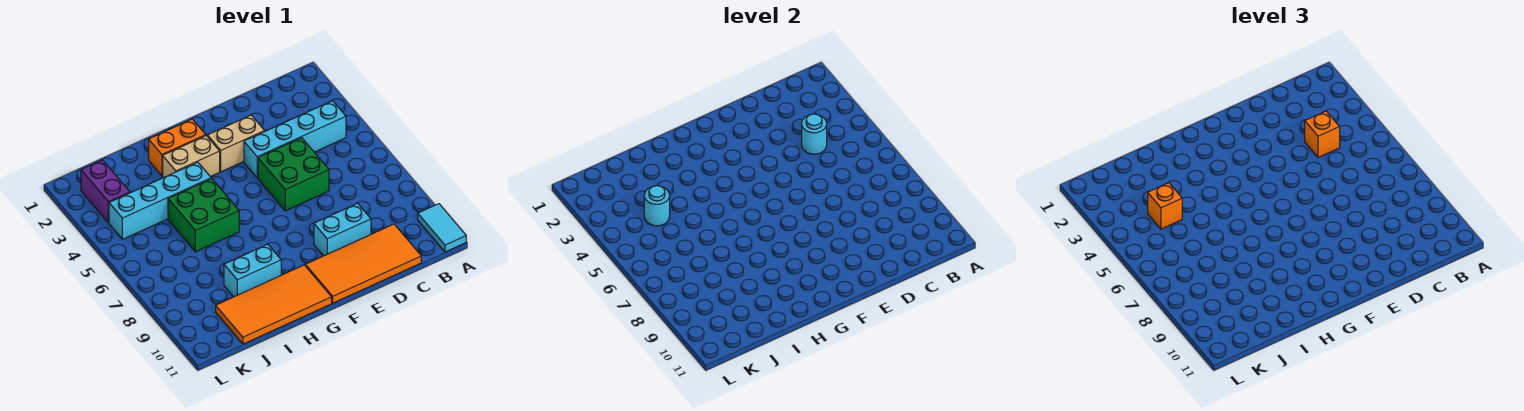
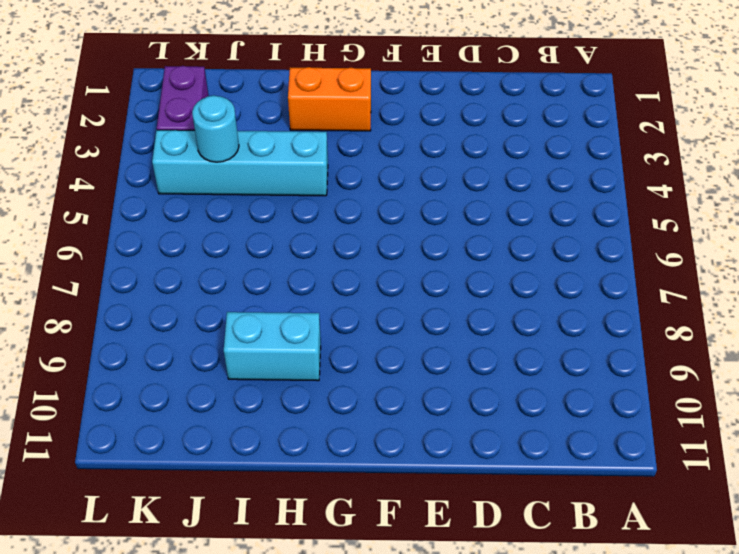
none -> cyan tile A10:A11 level 1
none -> cyan brick B4:E4 level 1
none -> orange tile C10:F11 level 1

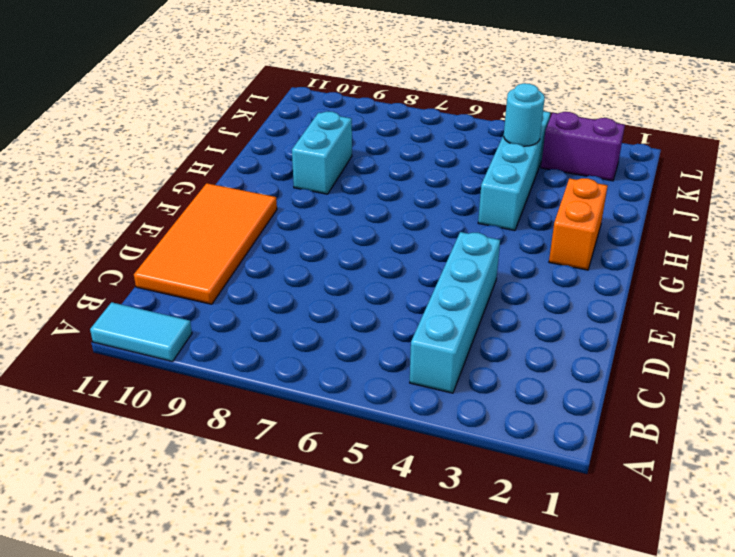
none -> green brick D5:E6 level 1
none -> cyan brick D9:E9 level 1
none -> tan brick E3:F3 level 1

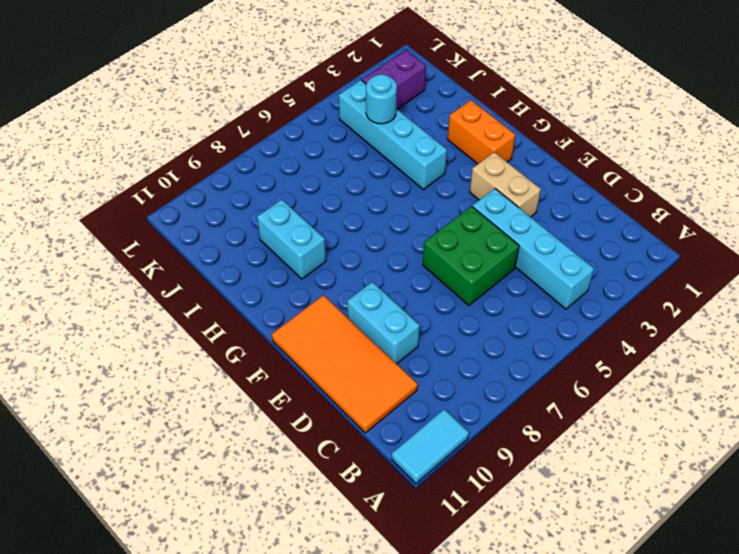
none -> tan brick G3:H3 level 1
none -> orange tile G10:J11 level 1
none -> green brick H5:I6 level 1

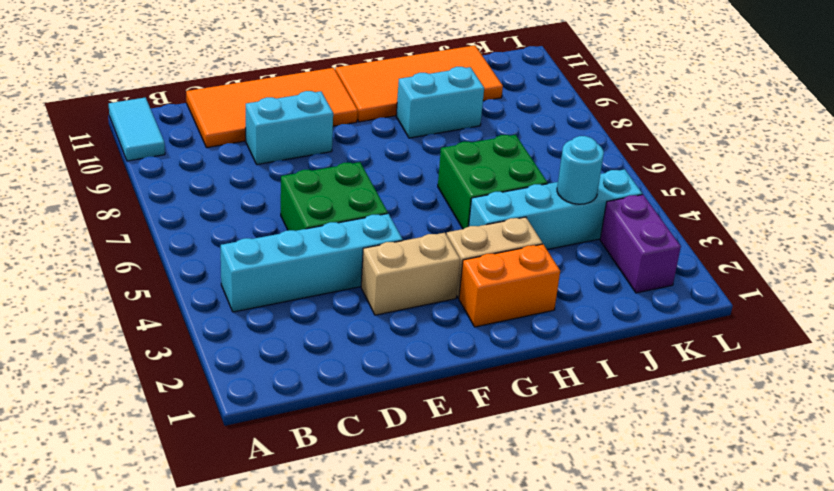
none -> cyan round brick C4 level 2
none -> orange brick C4 level 3
none -> orange brick J4 level 3

